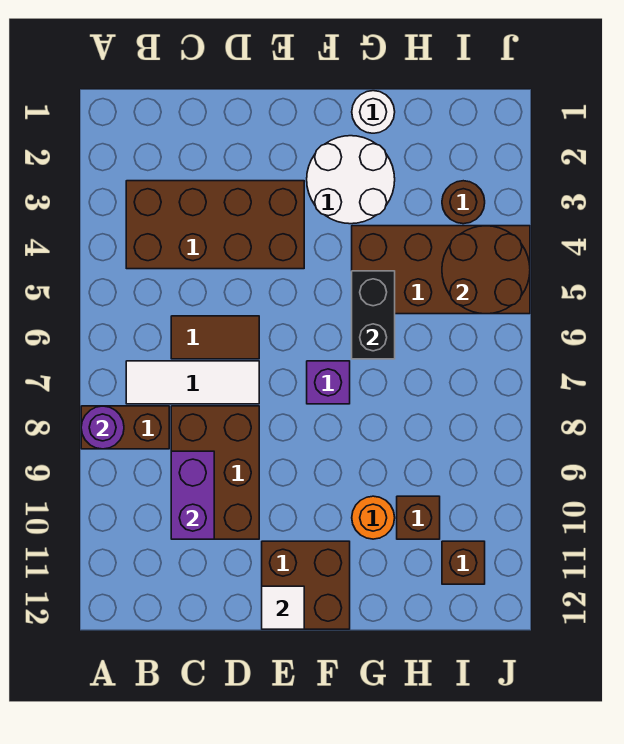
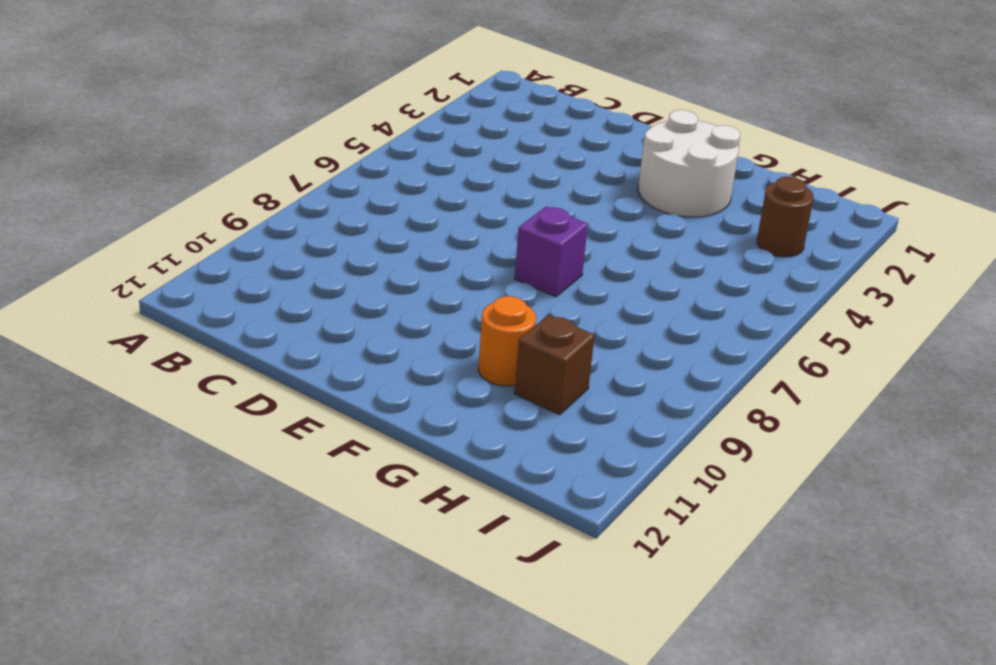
none -> brown brick A8:B8 level 1
none -> brown brick B3:E4 level 1
none -> white tile B7:D7 level 1

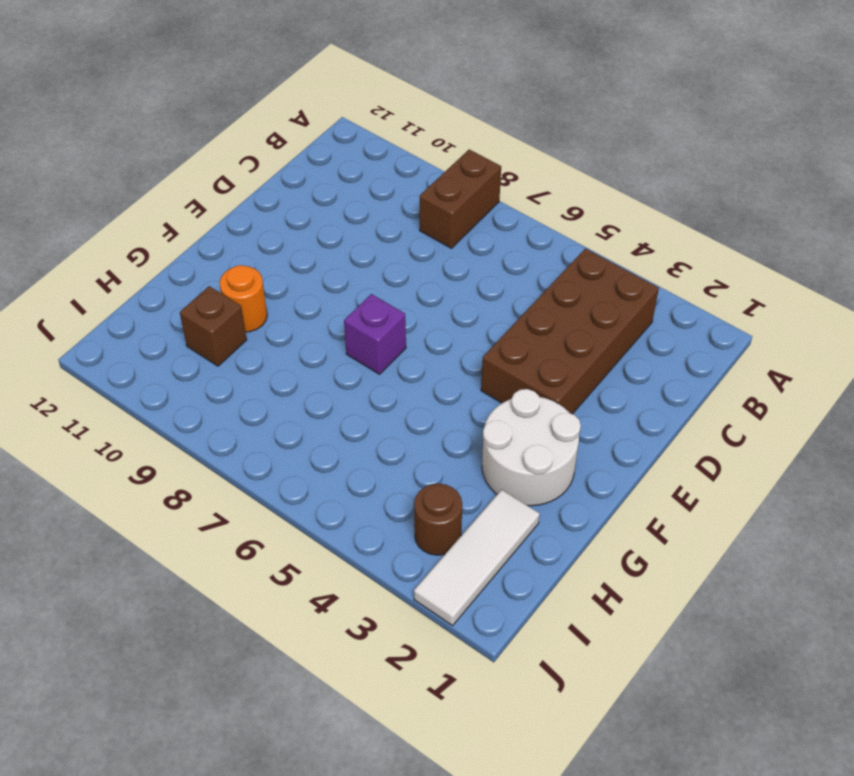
white tile H2:J2 level 1 -> white tile B7:D7 level 1
none -> brown tile C6:D6 level 1
none -> brown brick C8:D10 level 1
none -> brown brick E11:F12 level 1

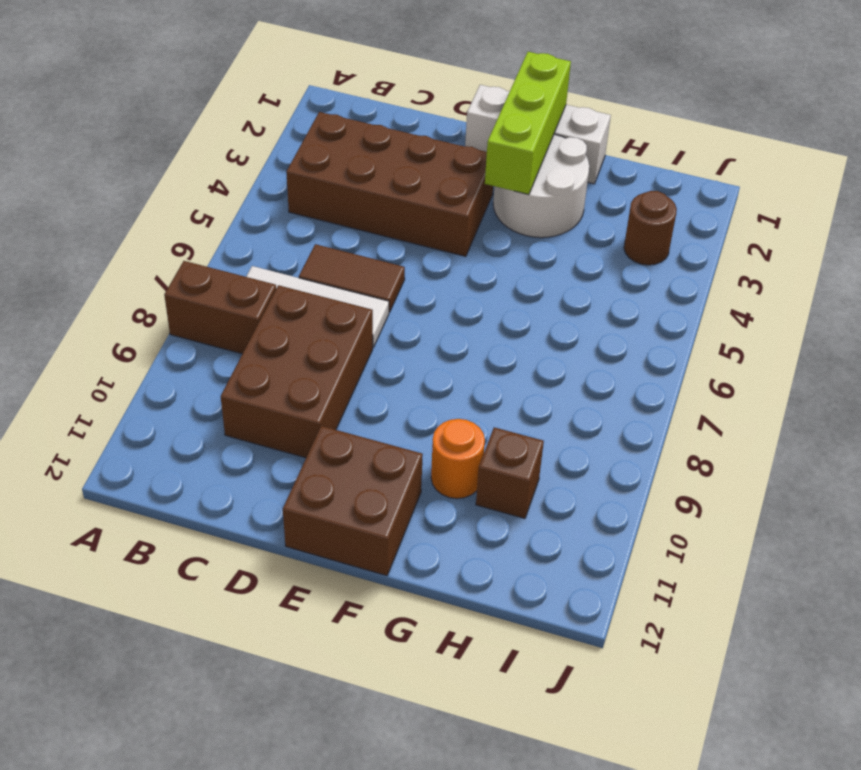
white brick E1:G1 level 1 -> white round brick G1 level 1
lime brick F1:F3 level 2 -> none
none -> purple brick F7 level 1
none -> brown brick G4:J5 level 1
none -> brown brick I11 level 1

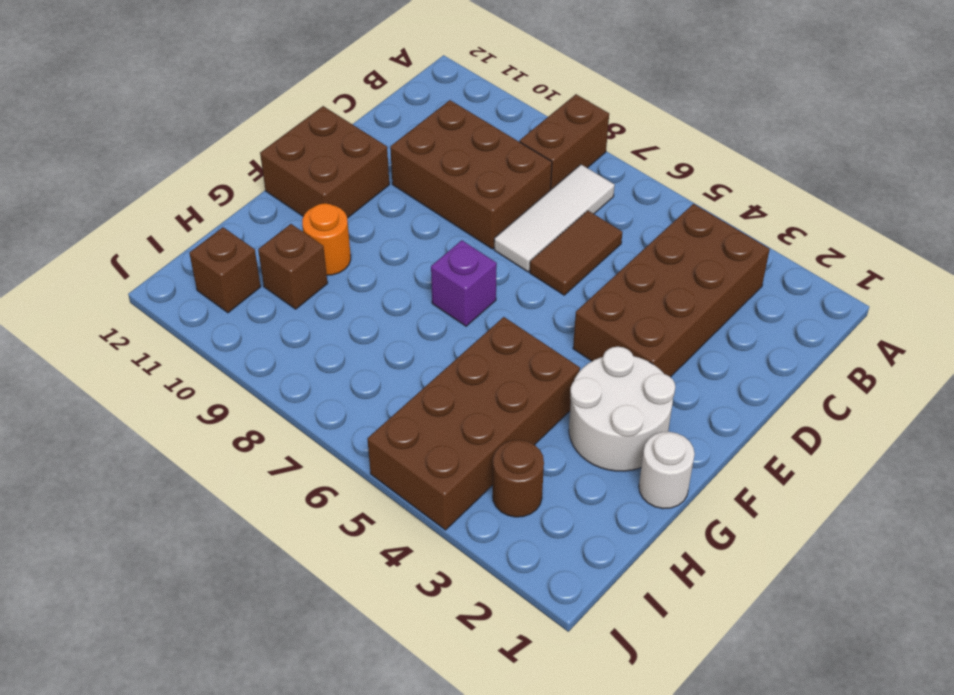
none -> purple round brick A8 level 2
none -> purple brick C9:C10 level 2
none -> white tile E12 level 2

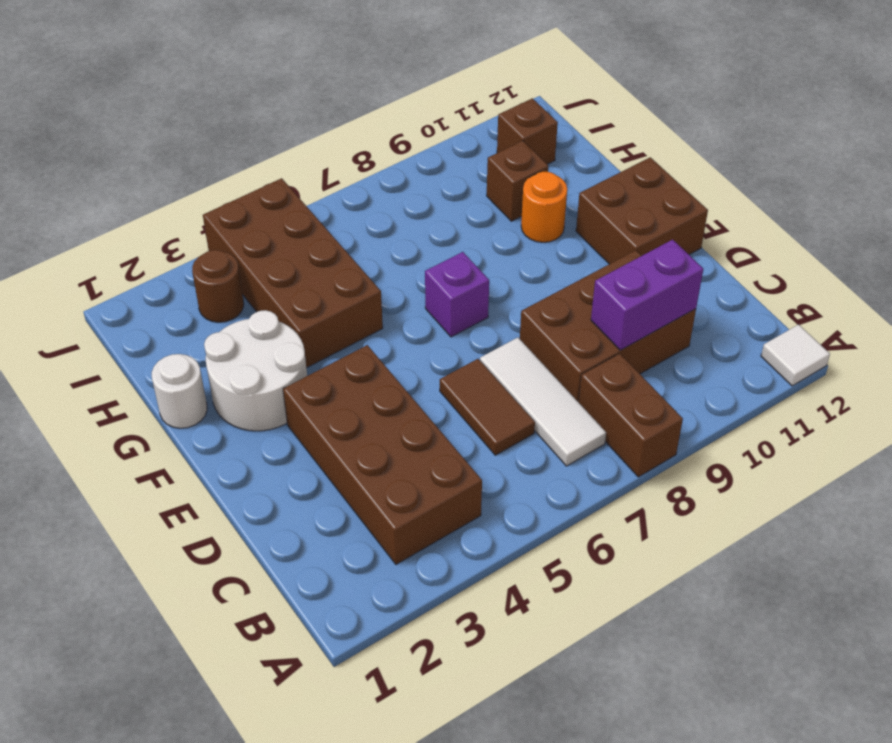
white tile A12 level 1 -> white tile E12 level 2
none -> purple round brick A8 level 2
none -> black brick G5:G6 level 2
none -> brown round brick I4:J5 level 2

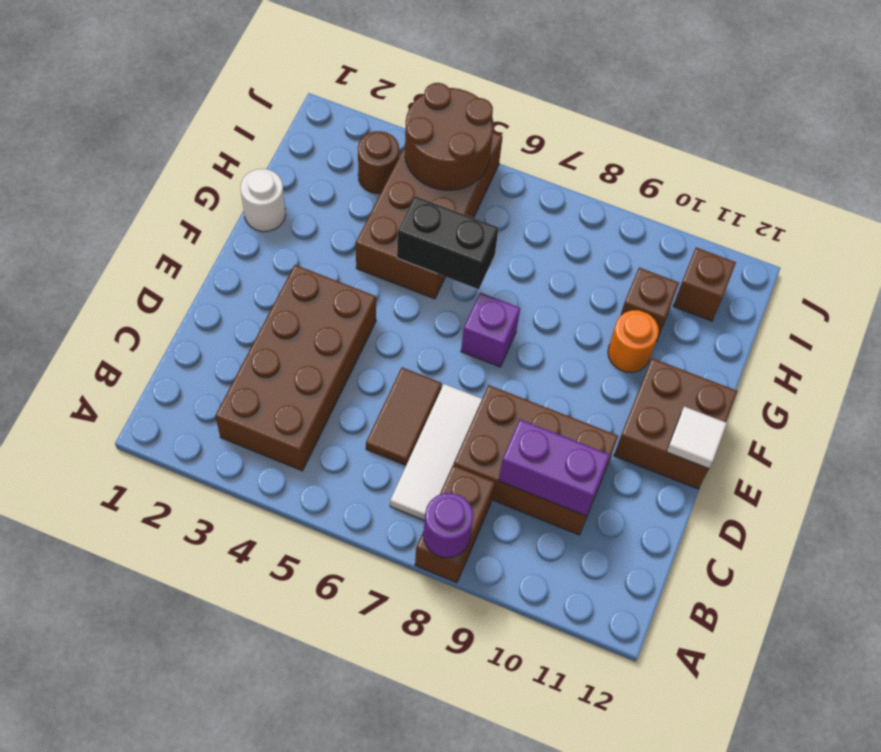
none -> white round brick F2:G3 level 1

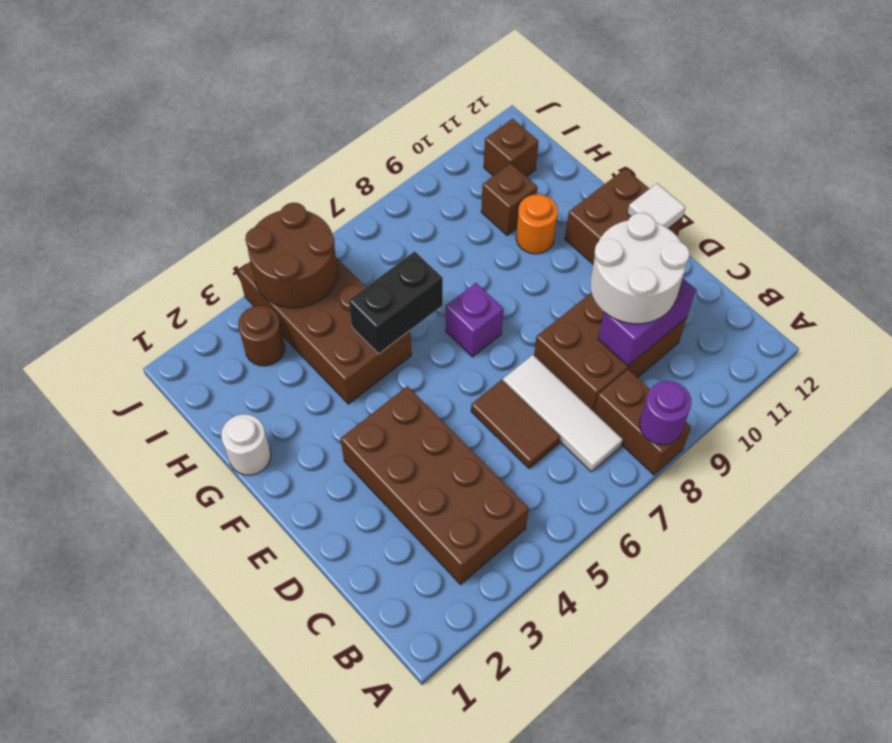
white round brick C9:D10 level 3 -> white round brick F2:G3 level 1

